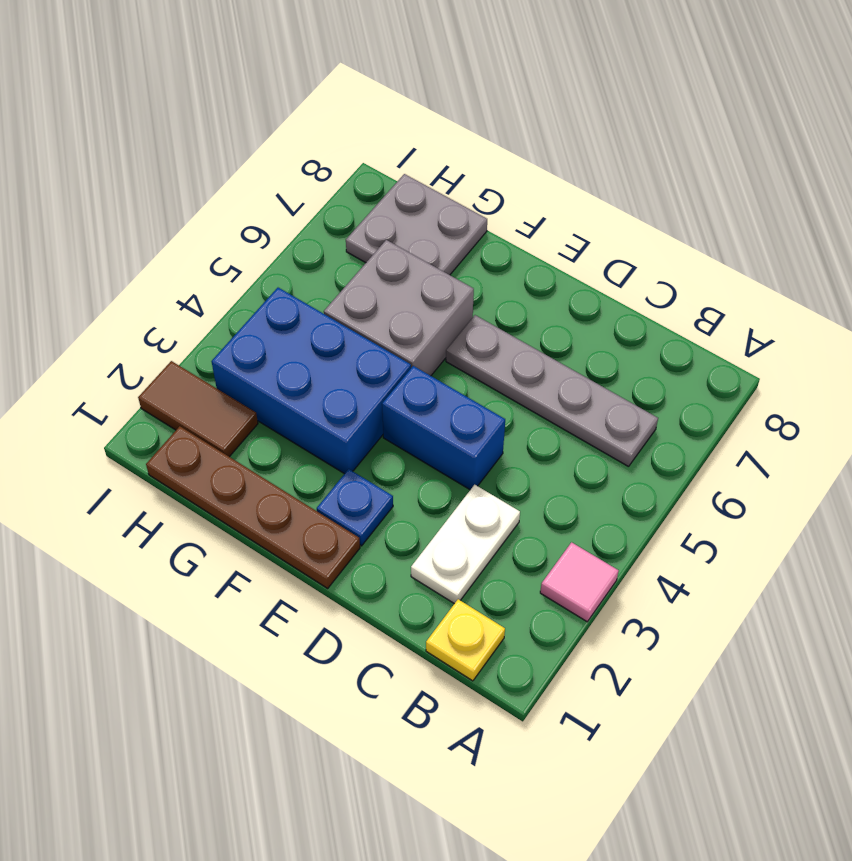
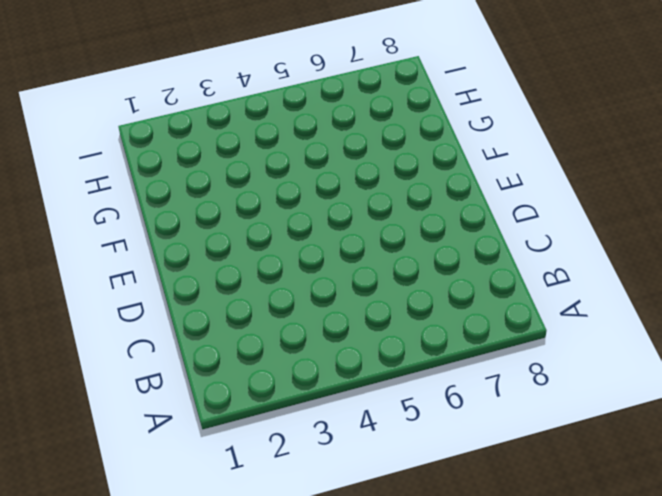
none -> pink tile A3 level 1
none -> yellow plate B1 level 1

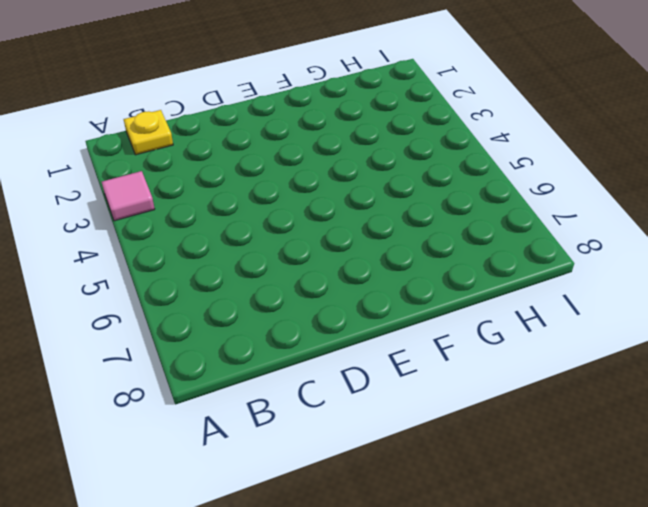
none -> grey plate B6:E6 level 1
none -> white plate C2:C3 level 1

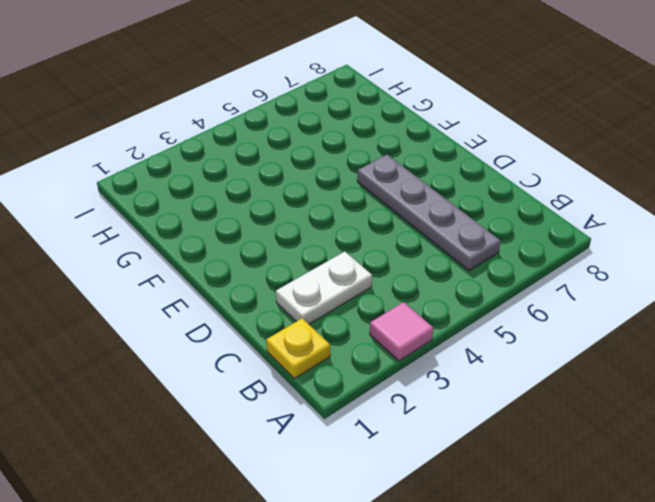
none -> blue brick D4:E4 level 1
none -> brown plate E1:H1 level 1

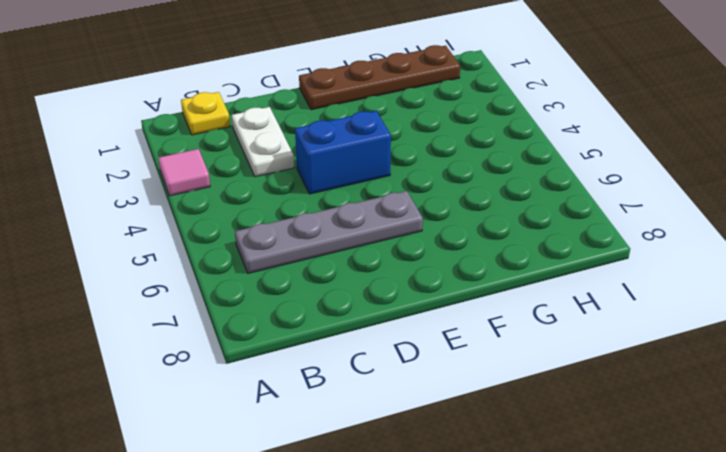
none -> blue plate E2 level 1
none -> blue brick F3:H4 level 1

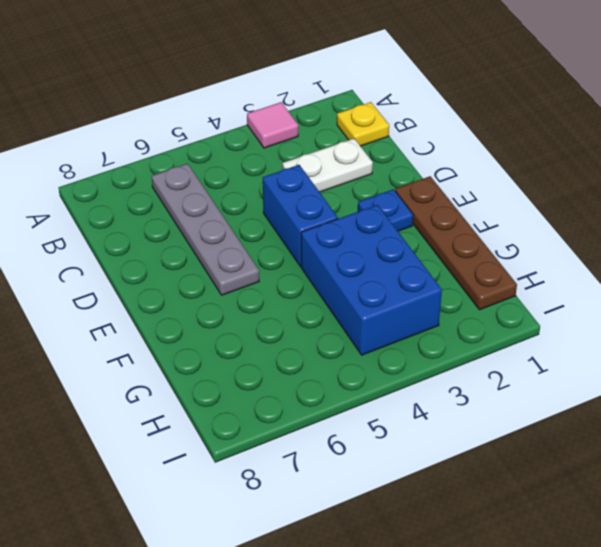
none -> grey brick F5:G6 level 1
none -> grey plate G7:H8 level 1

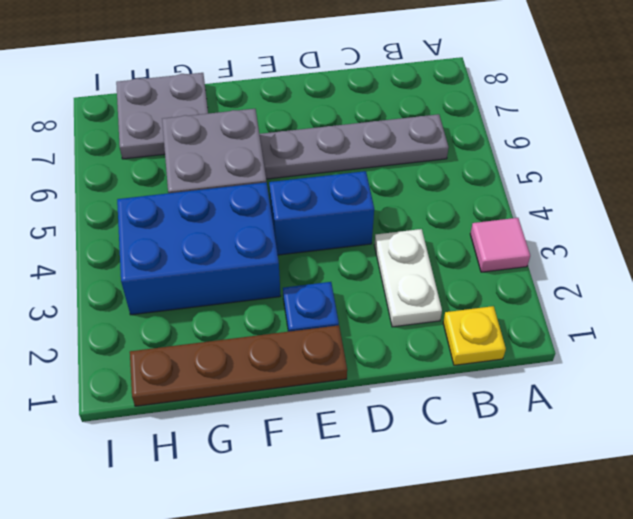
none -> brown tile H2:I2 level 1

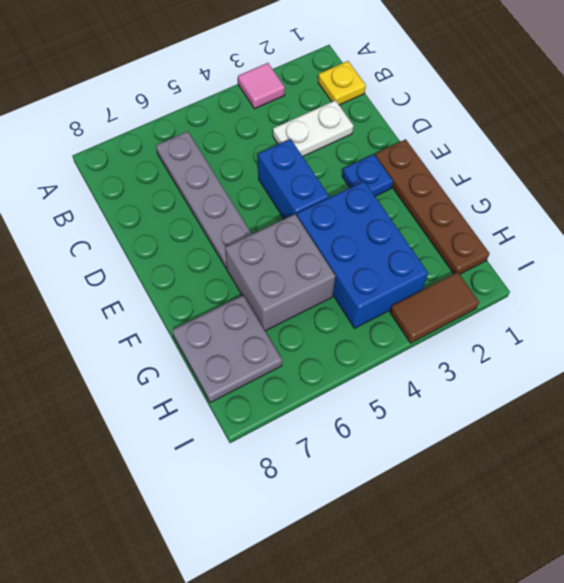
brown tile I2:I3 level 1 -> brown tile H2:I2 level 1

